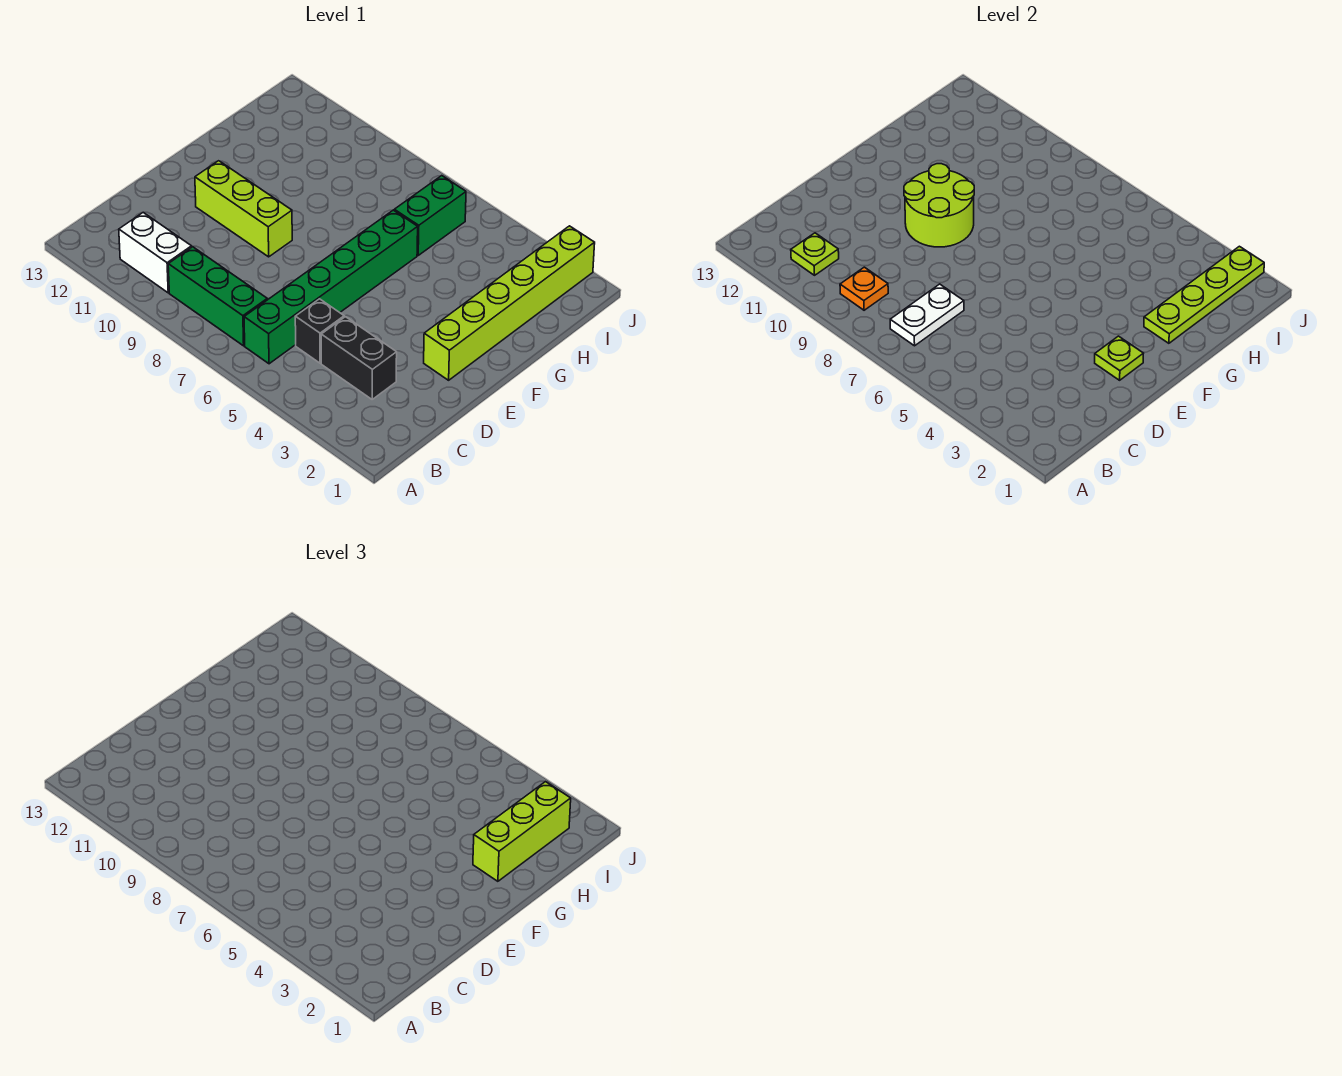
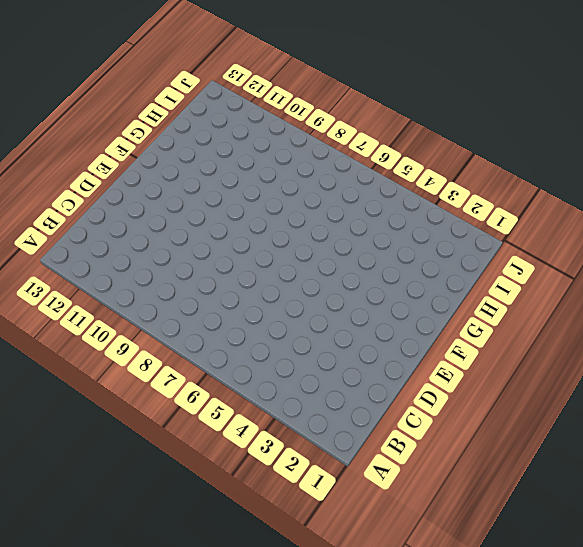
none -> green brick B6:G6 level 1
none -> green brick B7:B9 level 1
none -> white brick B10:B11 level 1

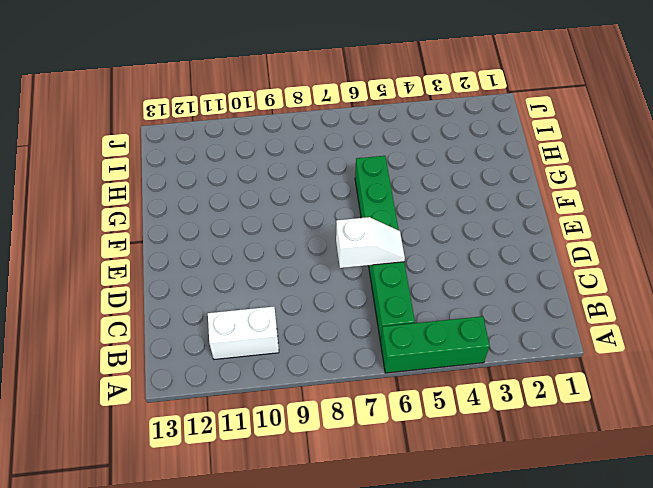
green brick A4:A6 level 1 -> green brick B7:B9 level 1
white slope D6:D7 level 2 top 7 -> none
none -> black brick C3:C4 level 1
none -> black brick C5 level 1
none -> lime brick E2:J2 level 1

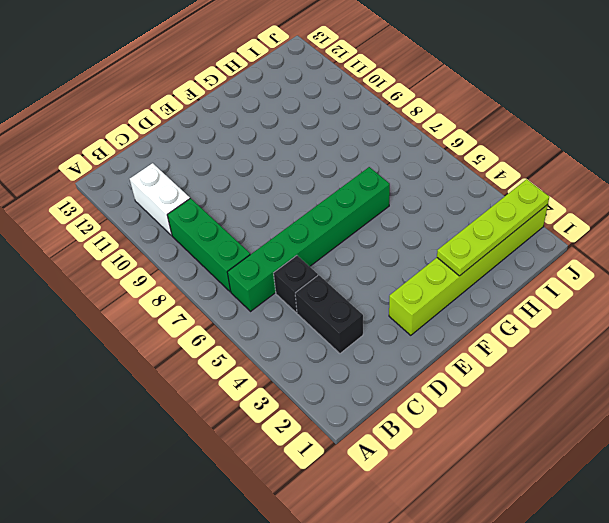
none -> lime brick E9:E11 level 1
none -> green brick H6:I6 level 1
none -> white plate B7:C7 level 2

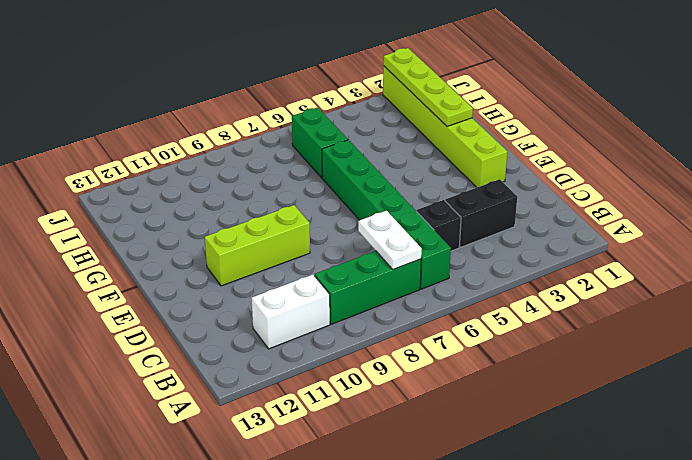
none -> orange plate B9 level 2
none -> lime plate B11 level 2
none -> lime plate E2 level 2

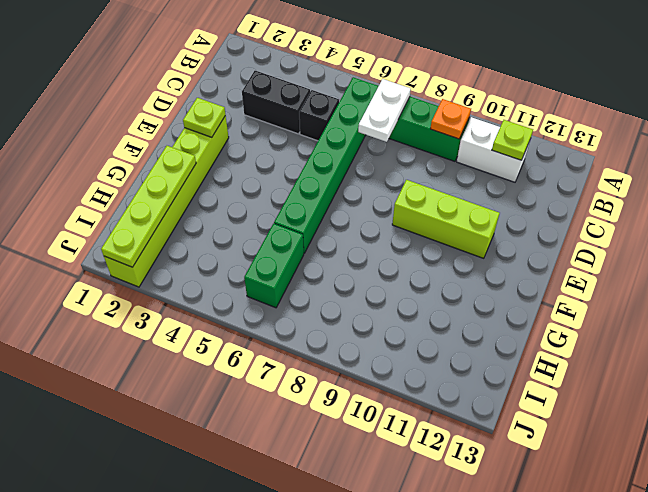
none -> lime round brick E9:F10 level 2
none -> lime brick G2:I2 level 3

